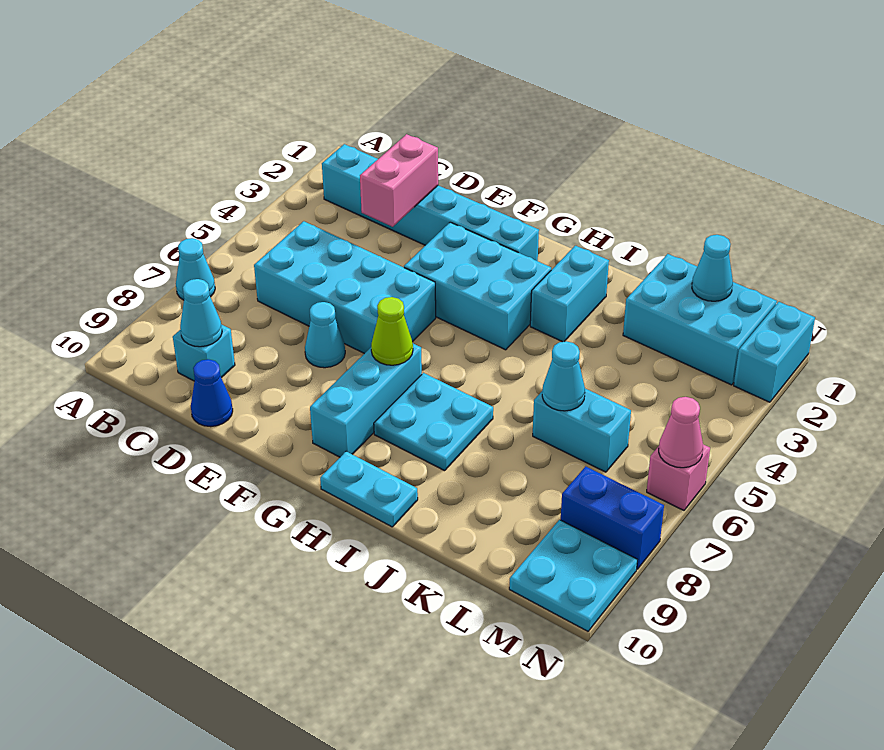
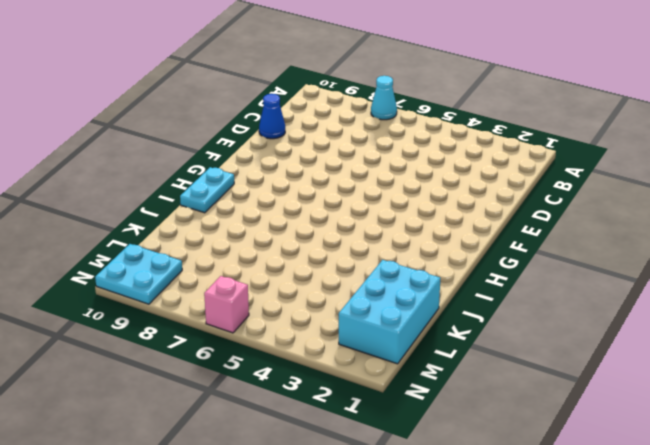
none -> cyan brick B2:G2 level 1
none -> cyan brick C5:F6 level 1
none -> cyan brick C9 level 1

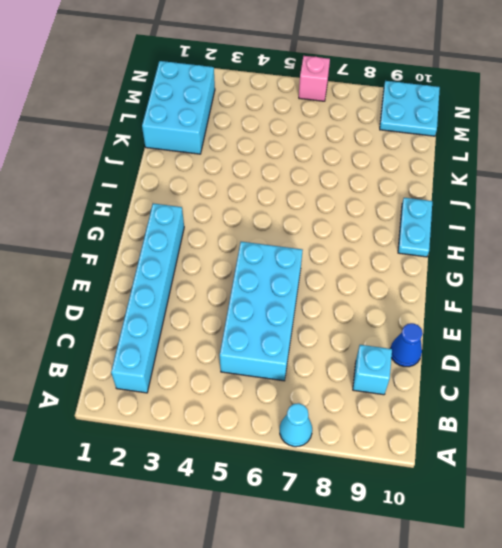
none -> cyan cone E7 level 1
none -> cyan brick F3:H4 level 1
none -> cyan brick G7:G9 level 1

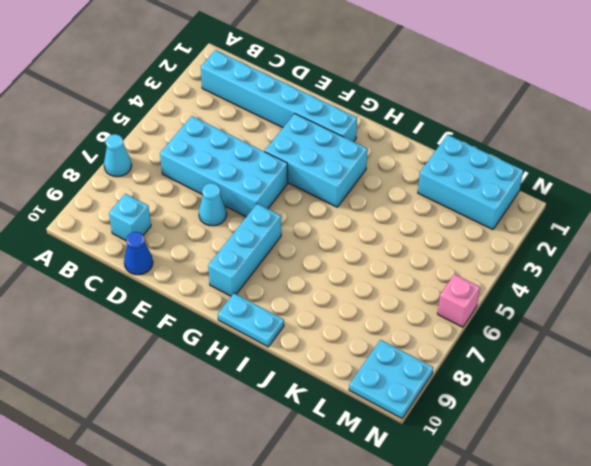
none -> cyan plate H7:I8 level 1
none -> cyan brick I2:I3 level 1
none -> cyan brick K6:L6 level 1

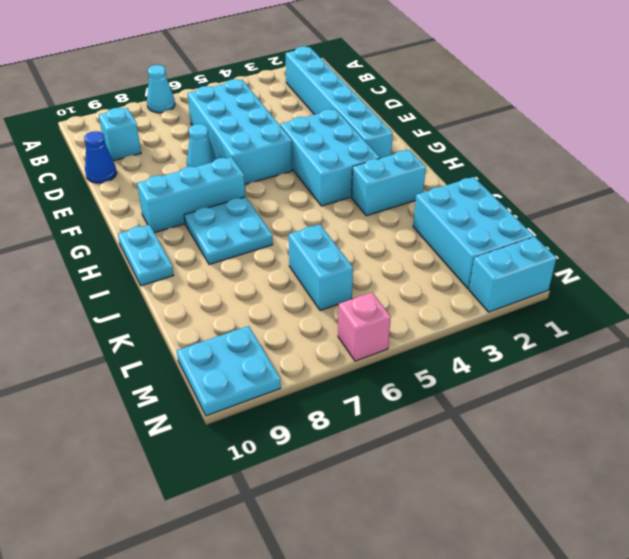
none -> blue brick M8:N8 level 1
none -> cyan cone C9 level 2
none -> pink brick D2:D3 level 2

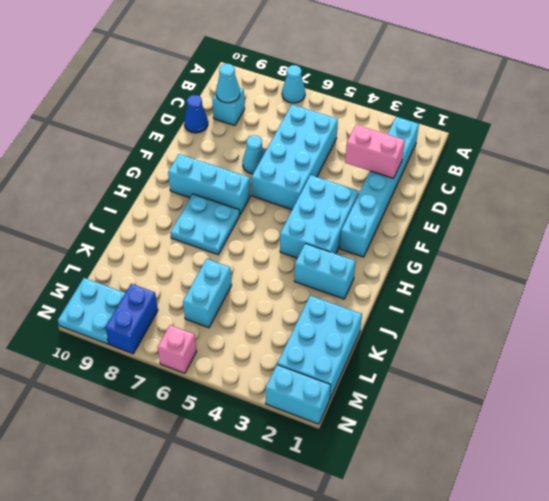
none -> cyan plate H10:I10 level 1
none -> lime cone G7 level 2
none -> cyan cone K6 level 2

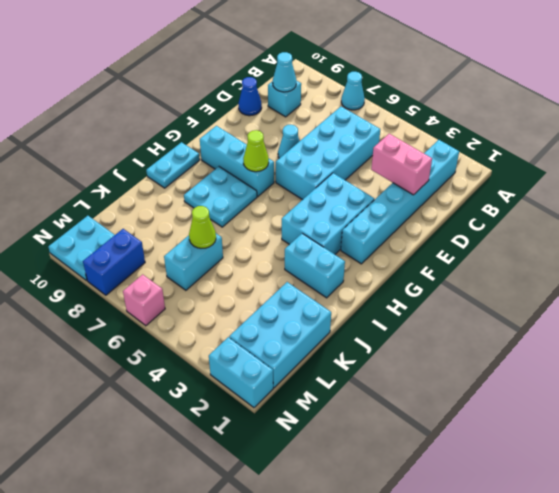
lime cone K6 level 2 -> cyan cone K6 level 2
none -> cyan cone L1 level 2
none -> pink cone N6 level 2

